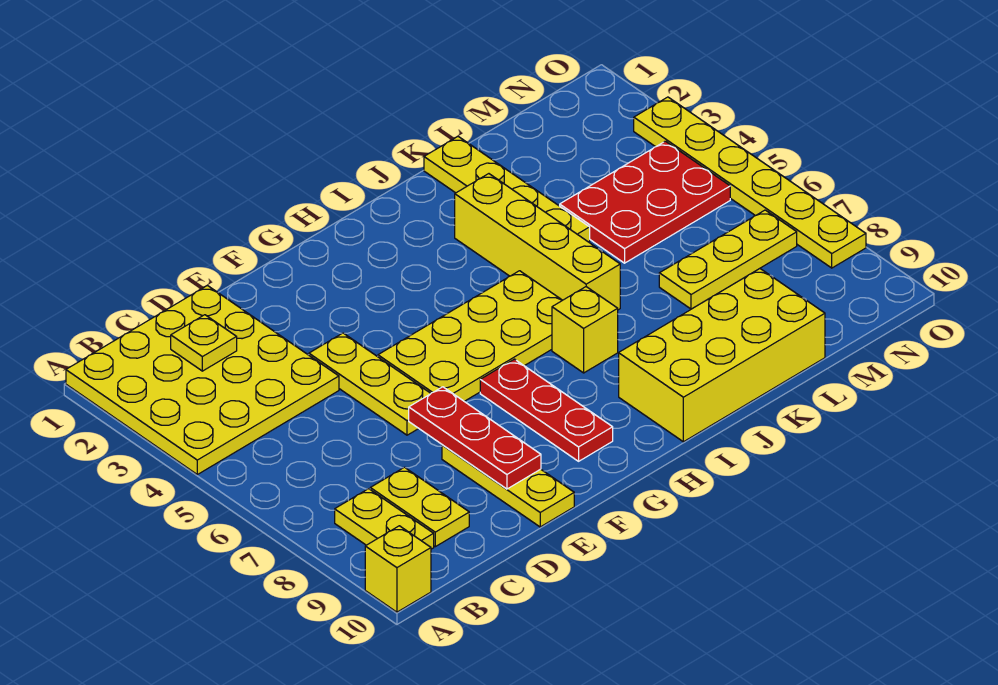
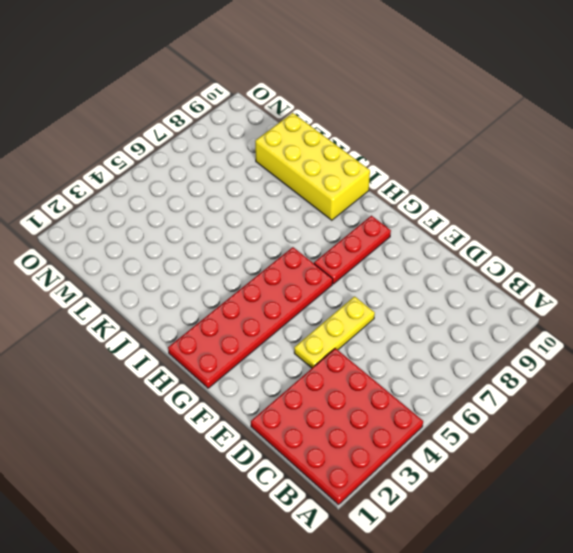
red plate A1:D4 level 1 -> yellow plate A1:D4 level 1
red plate G1:H6 level 1 -> yellow plate F5:I6 level 1
none -> yellow brick A10 level 1
none -> yellow plate B8:B9 level 1
none -> yellow plate C8:C9 level 1

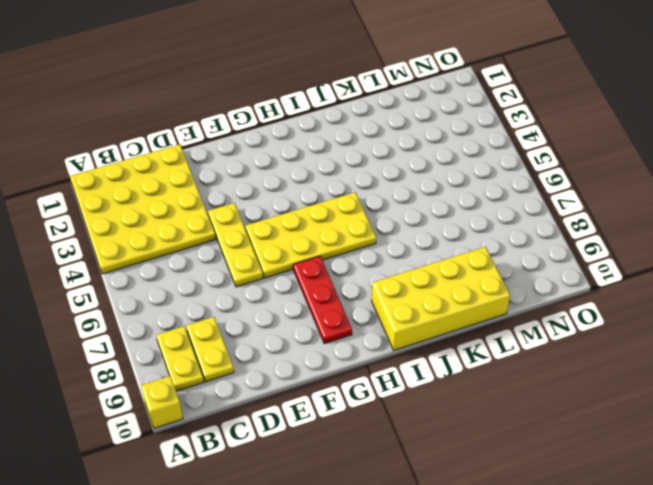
none -> yellow plate E8:E10 level 1
none -> yellow brick I7 level 1
none -> yellow brick J3:J6 level 1

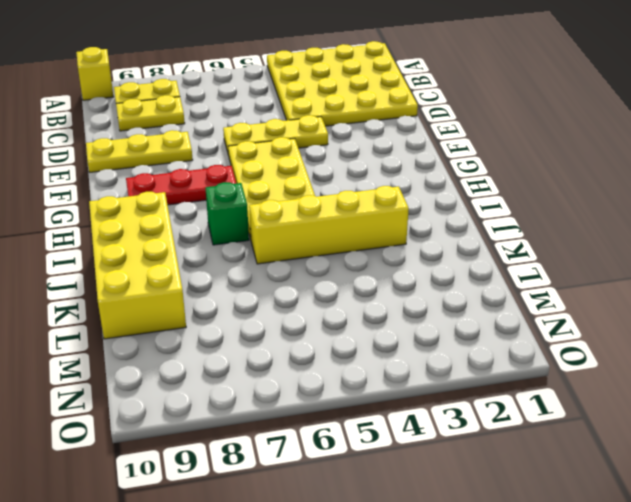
green brick I7 level 1 -> yellow brick I7 level 1
none -> yellow plate K1:K4 level 1
none -> red plate L4:N5 level 1
none -> yellow plate L7:N7 level 1

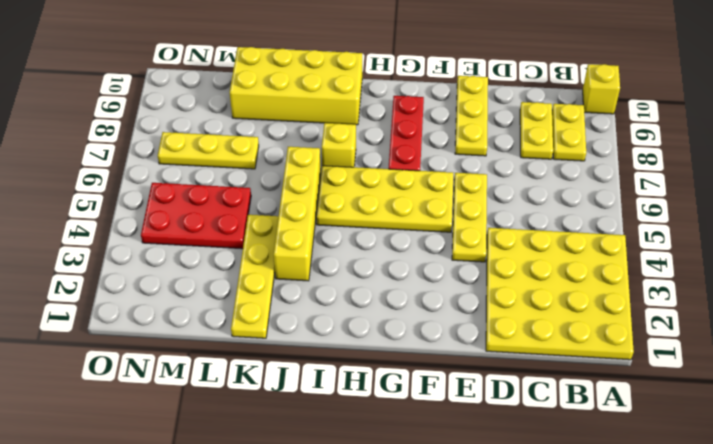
none -> yellow plate O3:O8 level 1
none -> yellow plate C2 level 2
none -> red plate E7:E9 level 2

